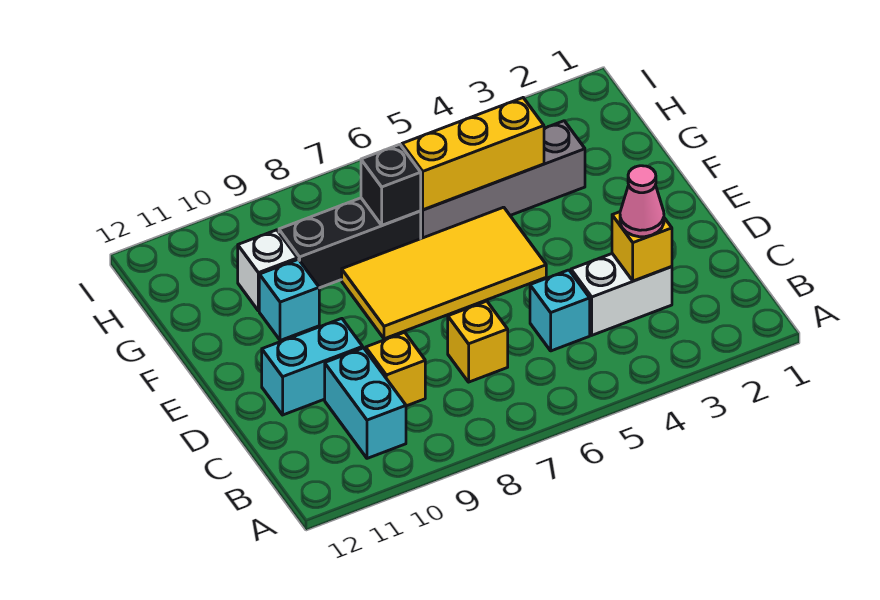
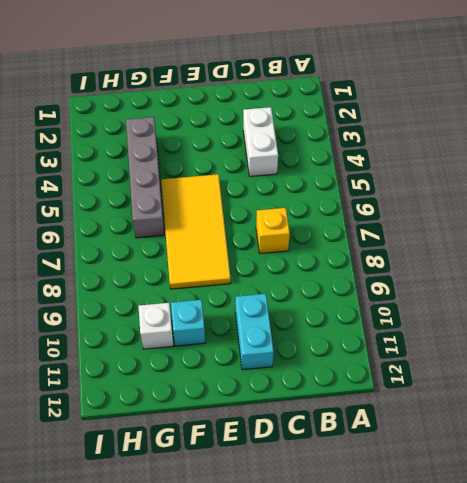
none -> cyan brick B10:C10 level 1
none -> cyan brick C5 level 1
none -> yellow brick C9 level 1

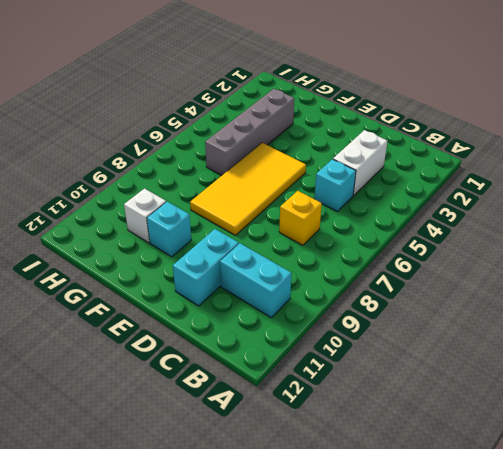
none -> yellow brick C9 level 1
none -> black brick G7:G9 level 1
none -> yellow brick C3 level 2

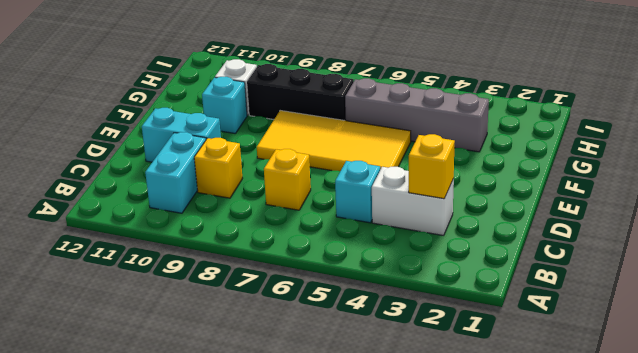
none -> yellow brick G4:G6 level 2
none -> black brick G7 level 2
none -> pink cone C3 level 3

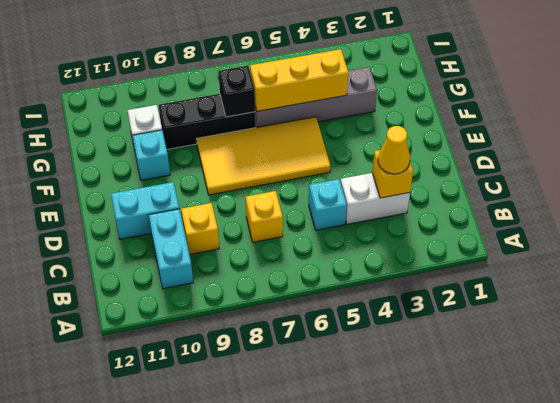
yellow cone C3 level 3 -> pink cone C3 level 3

